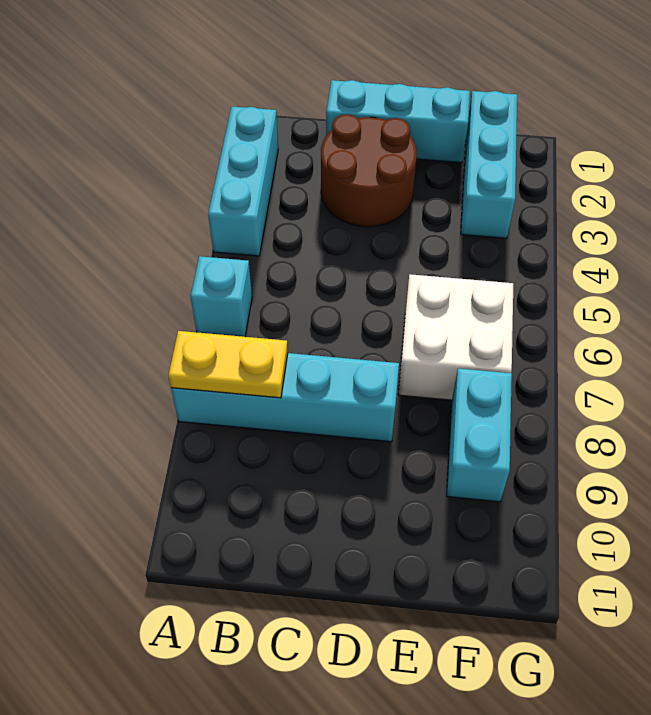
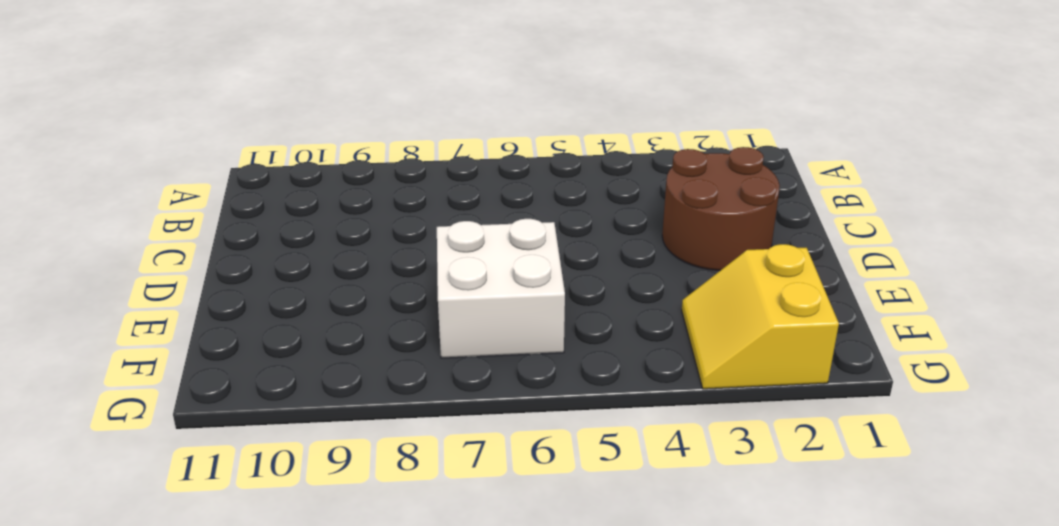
yellow slope F2:G3 level 1 top 2 -> cyan brick F1:F3 level 1
none -> cyan brick A2:A4 level 1
none -> cyan brick A6 level 1

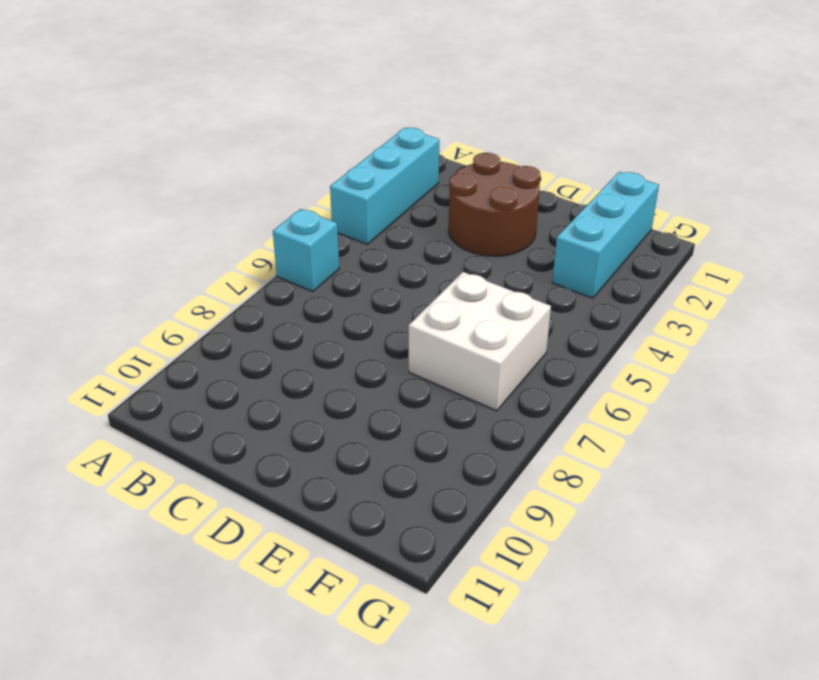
none -> cyan brick A8:D8 level 1
none -> cyan brick C1:E1 level 1

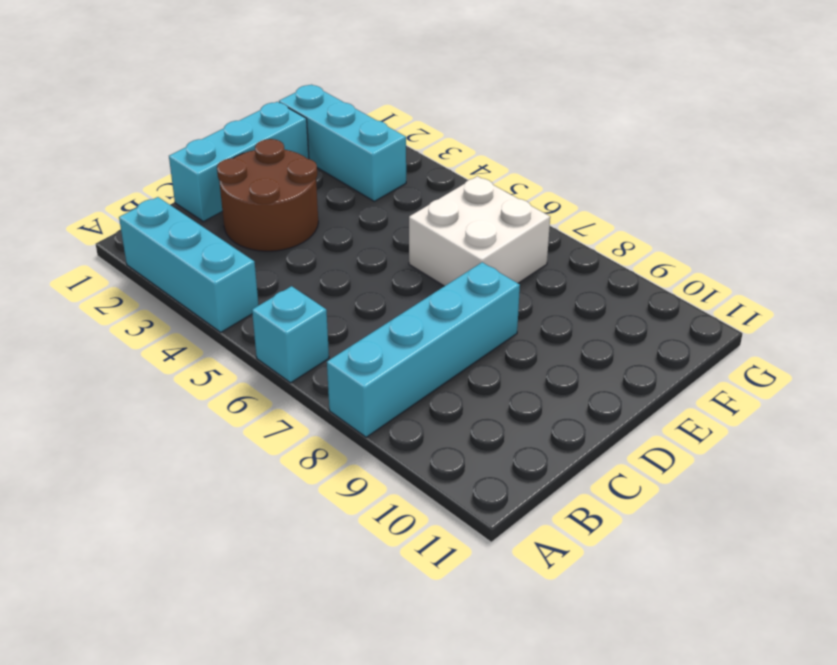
none -> cyan brick F8:F9 level 1
none -> yellow plate A8:B8 level 2

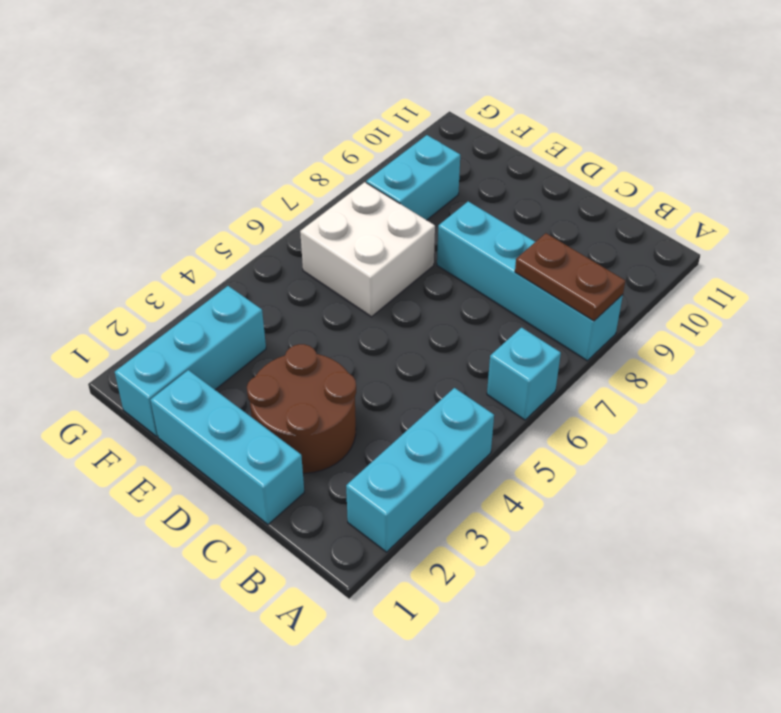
brown plate A8:B8 level 2 -> yellow plate A8:B8 level 2

